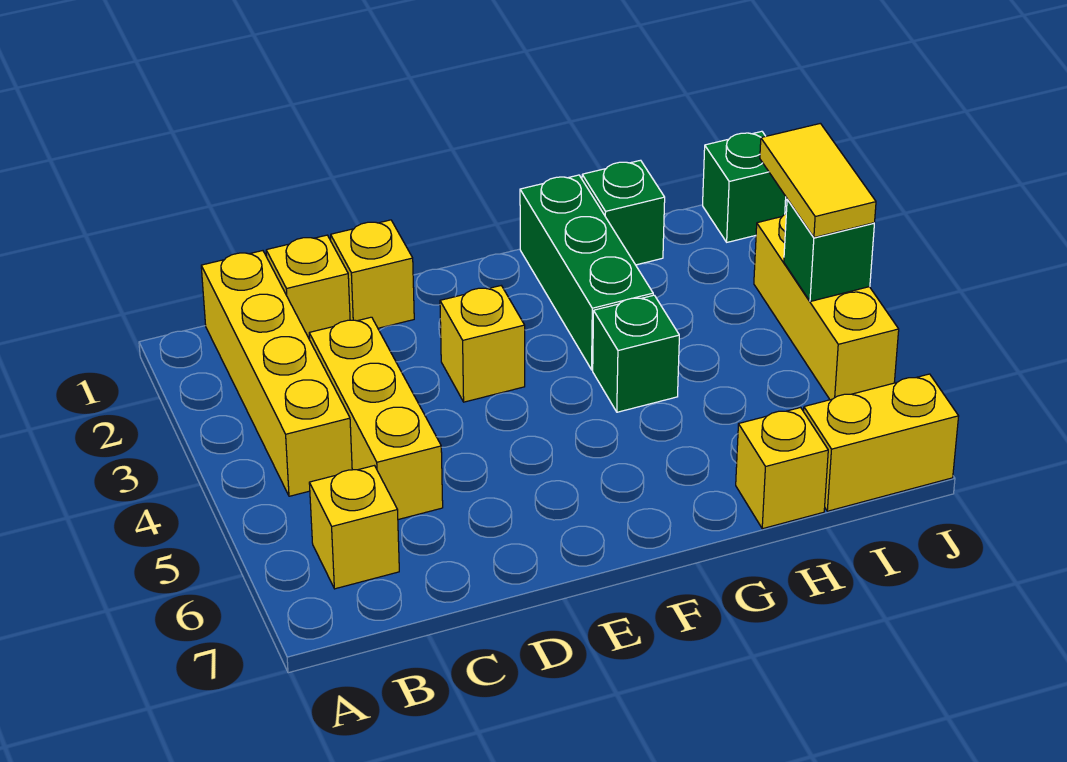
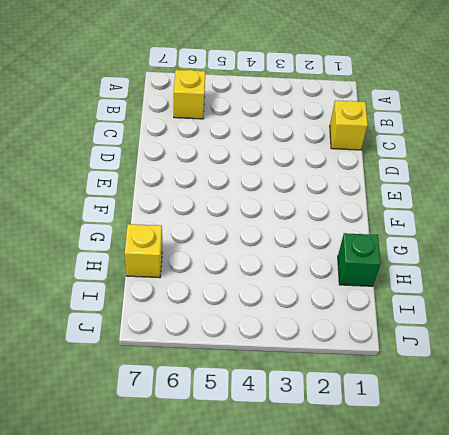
none -> yellow brick B1:B4 level 1
none -> yellow brick C3:C5 level 1
none -> yellow brick D1 level 1

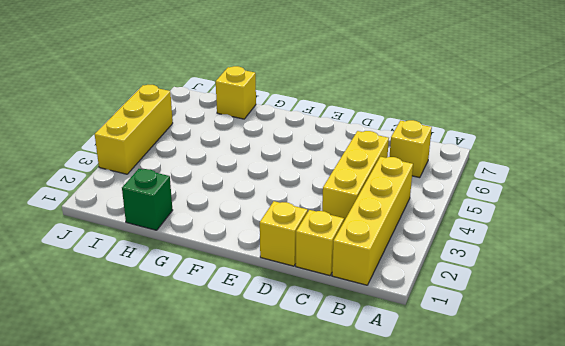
none -> yellow brick E3 level 1
none -> green brick G1:G3 level 1
none -> green brick G4 level 1

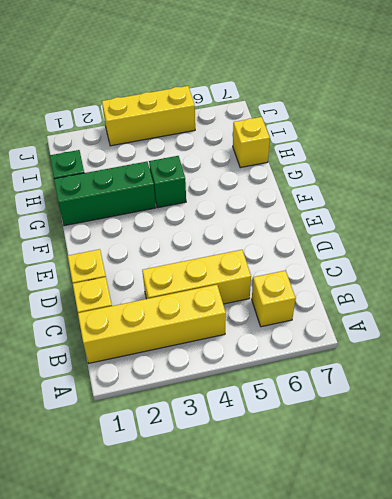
none -> yellow brick E3 level 1
none -> yellow brick I7:J7 level 1
none -> green brick J1 level 1

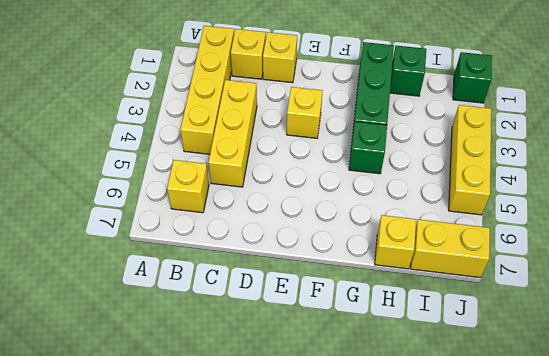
none -> green brick J4 level 2
none -> yellow tile J3:J4 level 3

